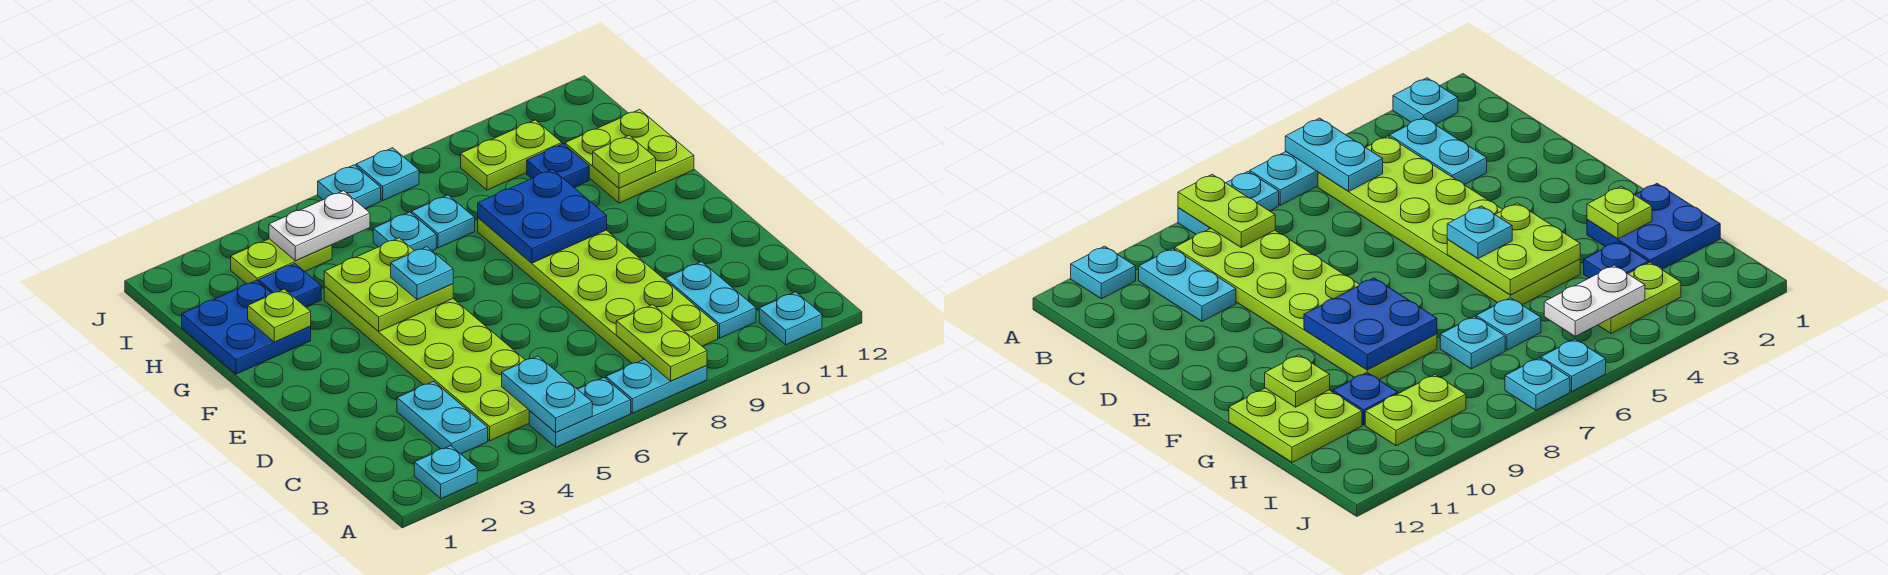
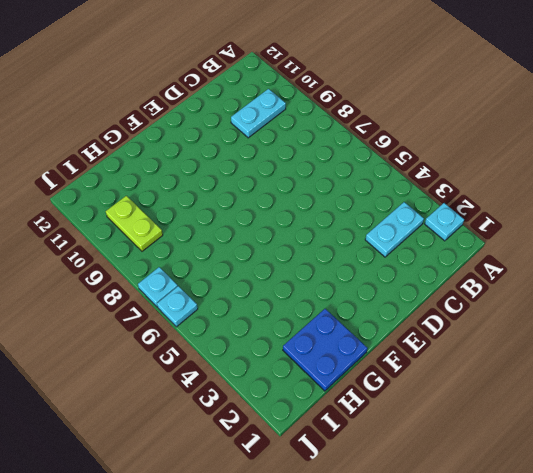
none -> cyan plate A5:A6 level 1
none -> cyan plate A7:A8 level 1
none -> cyan plate A11 level 1

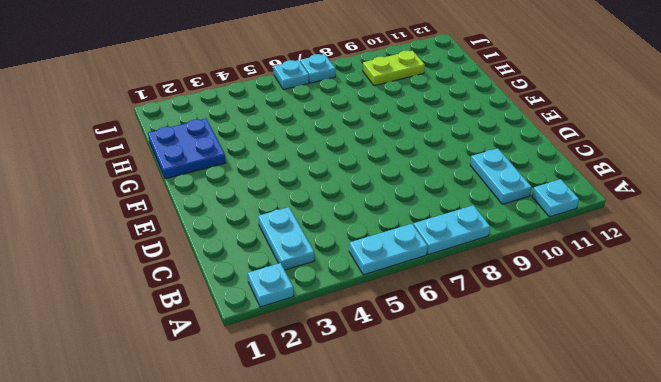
none -> lime plate B4:G5 level 1
none -> lime plate B8:G9 level 1
none -> lime plate G11:H12 level 1

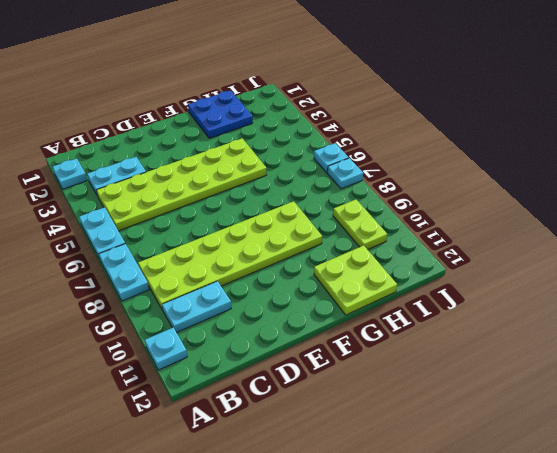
none -> blue plate H3 level 1
none -> cyan plate H6 level 1
none -> cyan plate H7 level 1

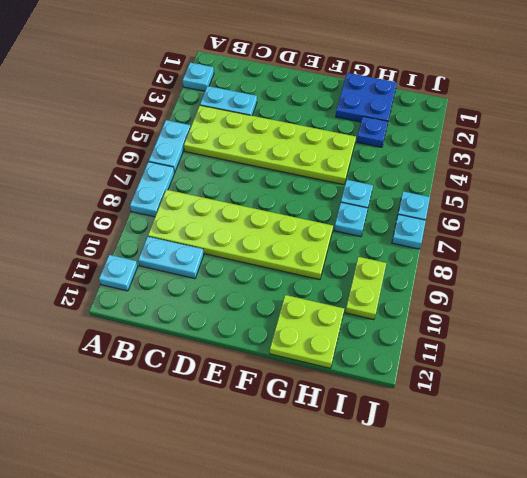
none -> blue plate H10 level 1
none -> lime plate I3:I4 level 1
none -> cyan plate A5:B5 level 2

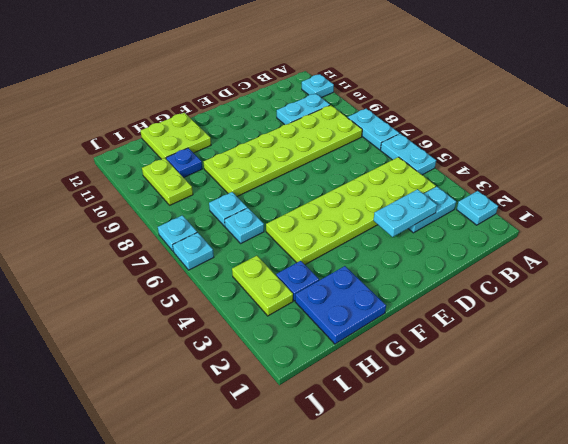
cyan plate C3:D3 level 2 -> cyan plate A5:B5 level 2
none -> lime plate A8:B8 level 2
none -> lime plate F4:G5 level 2
none -> blue plate F8:G9 level 2

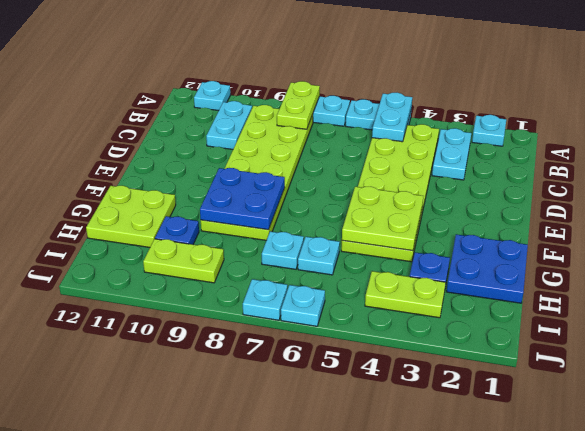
none -> lime plate G2 level 2
none -> lime plate G11 level 2
none -> white plate I4:I5 level 2

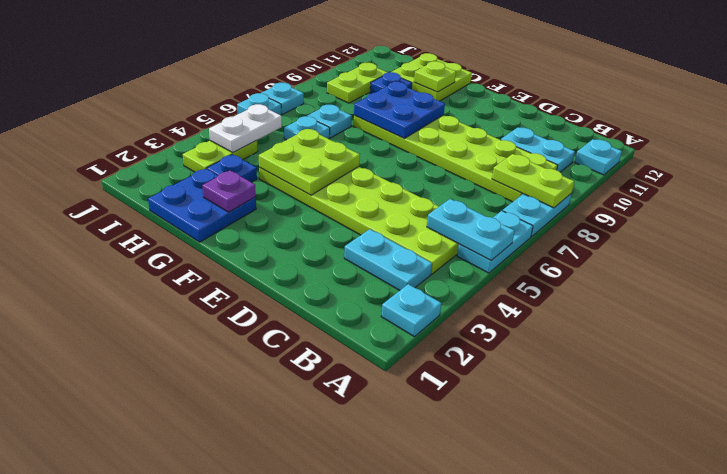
purple plate G2 level 2 -> lime plate G2 level 2
none -> cyan plate F5 level 3

